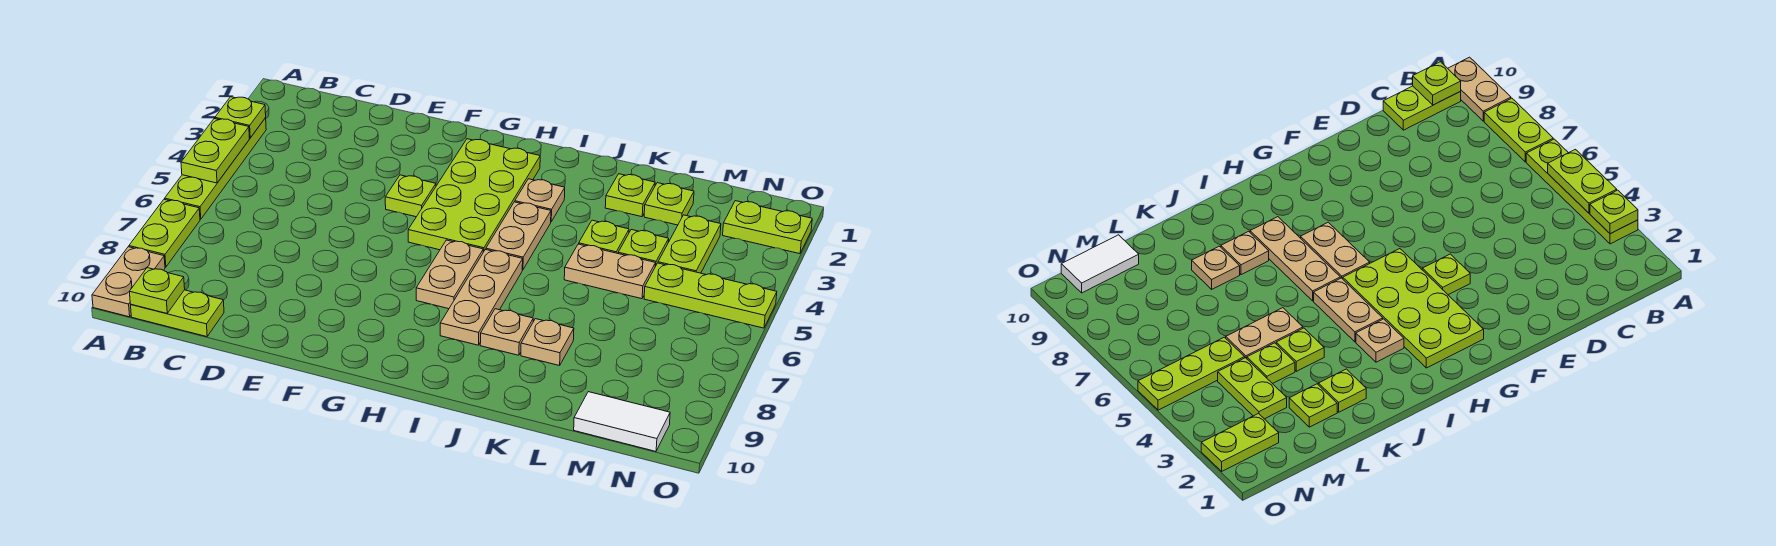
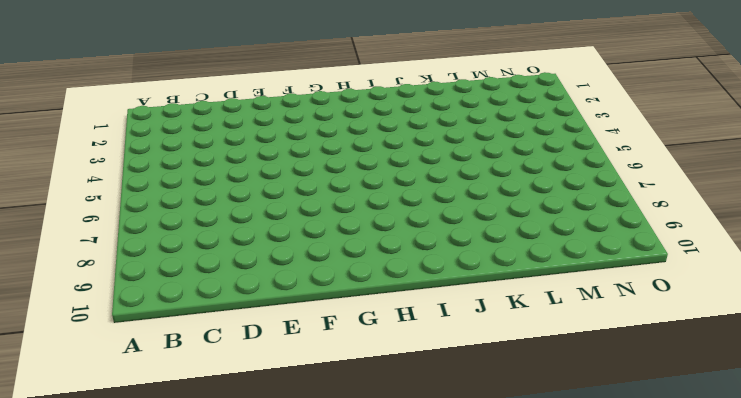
none -> lime plate A3:A6 level 1
none -> lime plate A7:A8 level 1
none -> tan plate A9:A10 level 1

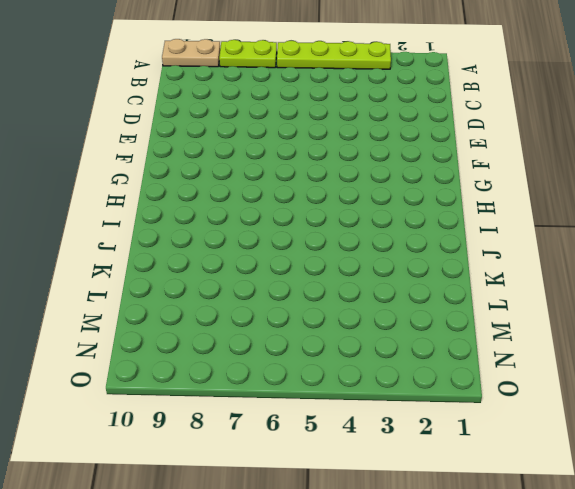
none -> lime plate B10:C10 level 1
none -> lime plate F4 level 1
none -> lime plate G2:H5 level 1

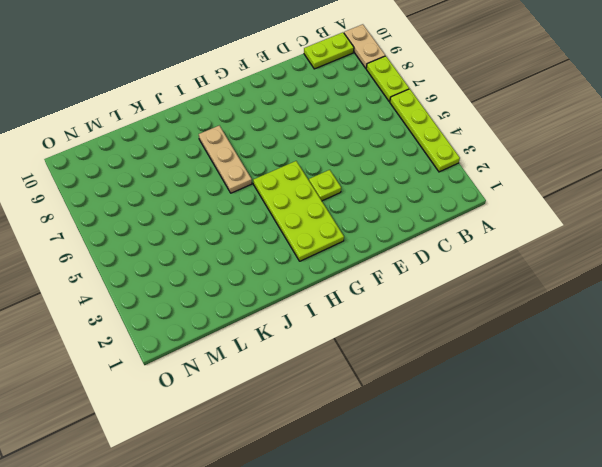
none -> tan plate H6:H7 level 1
none -> tan plate I3 level 1
none -> tan plate I4:I5 level 1

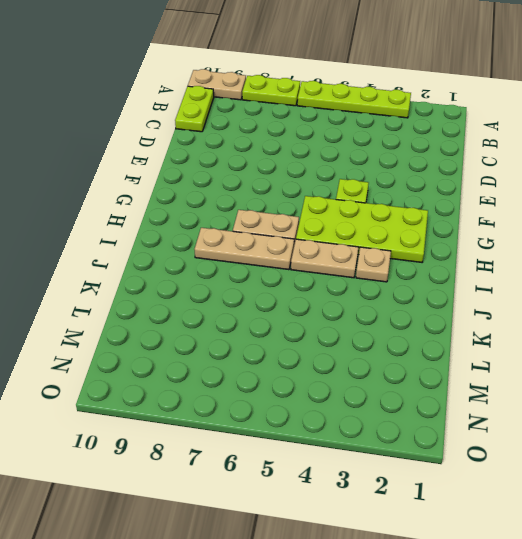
none -> tan plate J8 level 1
none -> lime plate K2 level 1
none -> lime plate K4 level 1

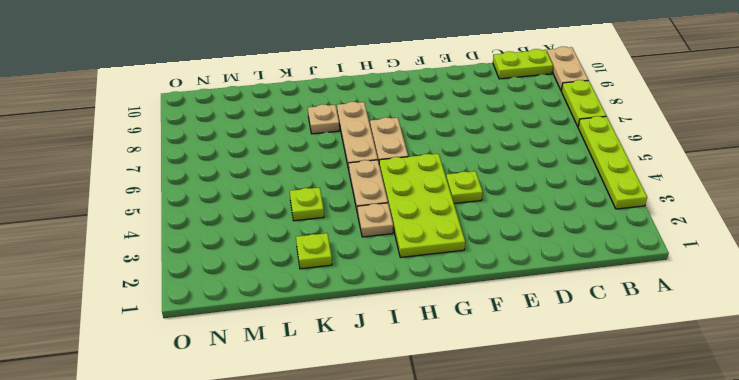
none -> tan plate K5:L5 level 1
none -> tan plate K8 level 1
none -> lime plate L2 level 1

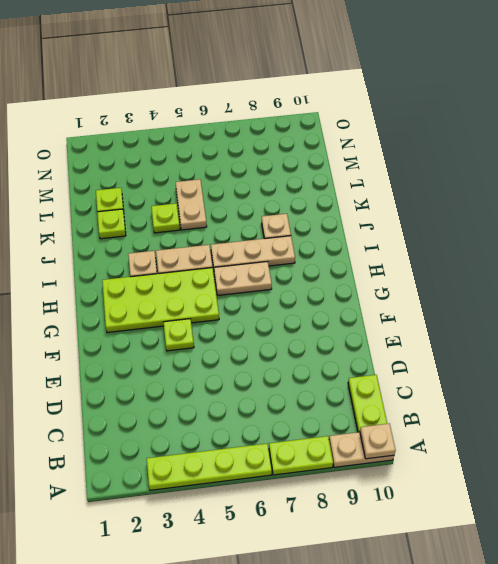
tan plate A10 level 2 -> tan plate K8 level 1
none -> lime plate L4 level 1
none -> lime plate M3:M4 level 1
none -> lime plate M5:O5 level 1

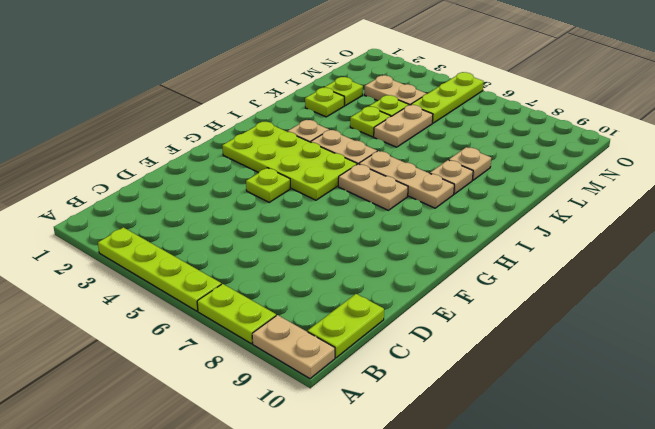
tan plate M3:M4 level 1 -> lime plate M3:M4 level 1
none -> white tile M10:N10 level 1
none -> lime plate N2:O2 level 1
none -> lime plate A3 level 2

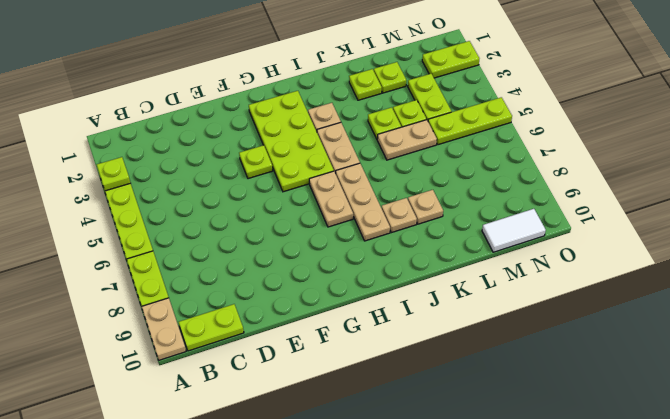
none -> lime plate A4:A5 level 2
none -> lime plate B10 level 2

